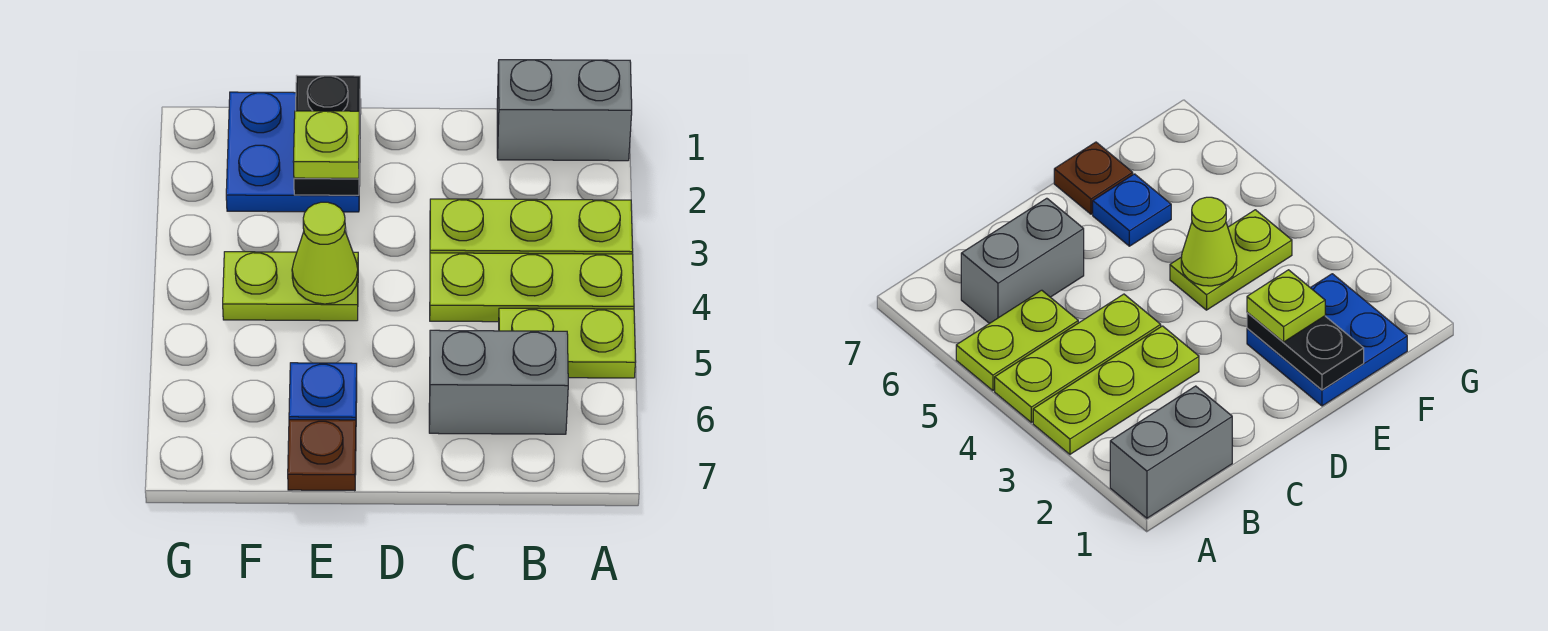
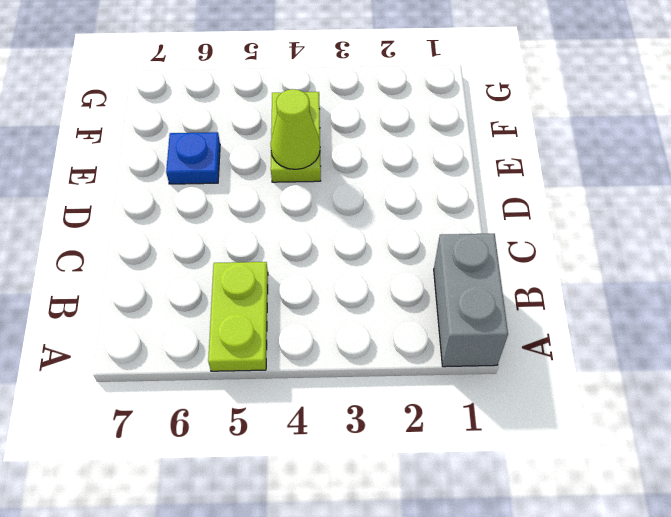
none -> lime plate A3:C3 level 1
none -> lime plate A4:C4 level 1
none -> grey brick B6:C6 level 1

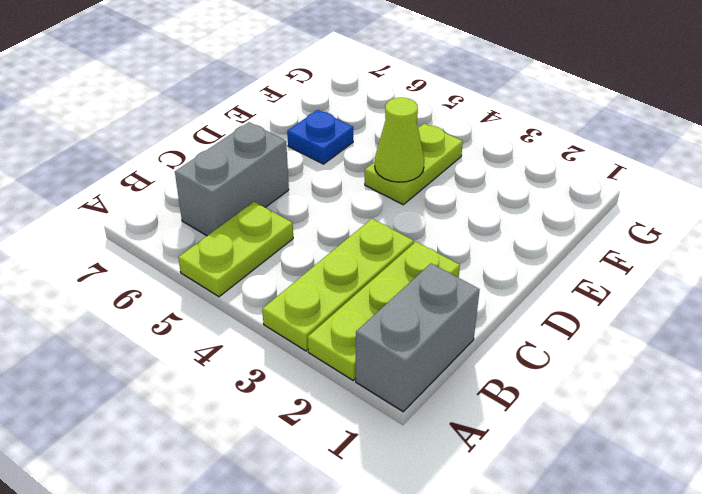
lime plate A2:C2 level 1 -> lime plate A4:C4 level 1
none -> blue plate E1:F2 level 1
none -> brown plate E7 level 1
none -> black plate E1:E2 level 2

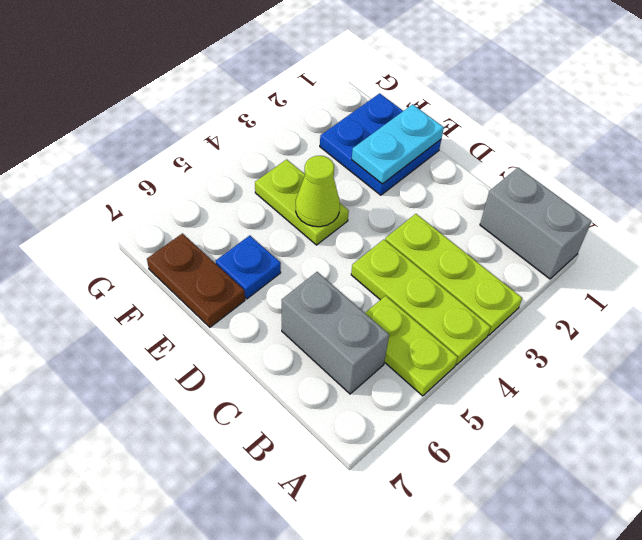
cyan plate E1:E2 level 2 -> black plate E1:E2 level 2
brown plate E7:F7 level 1 -> brown plate E7 level 1
none -> lime plate E2 level 3

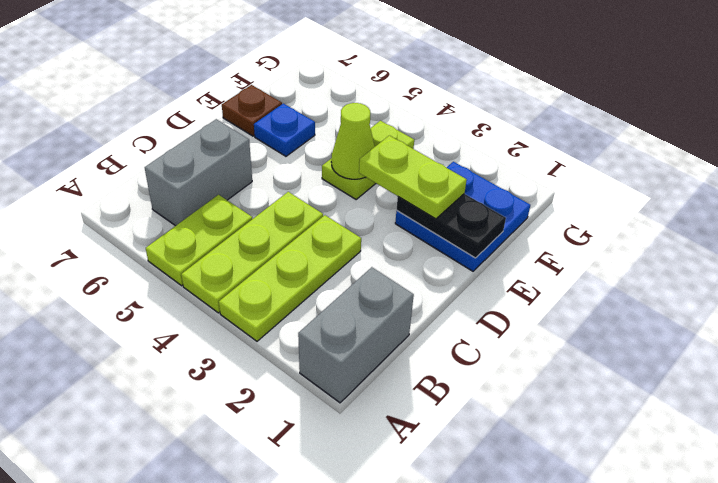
lime plate E2:E3 level 3 -> lime plate E2 level 3

